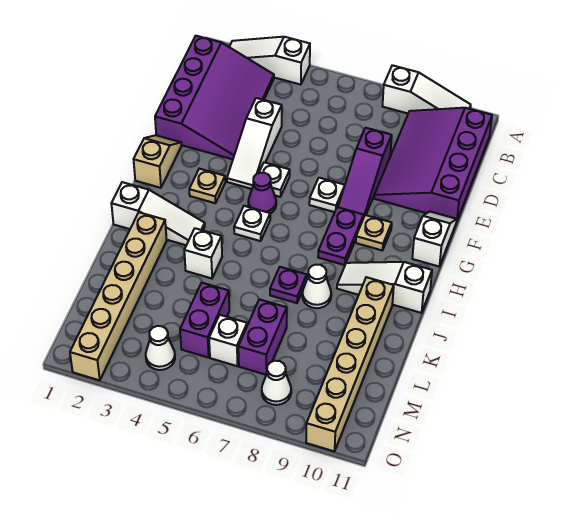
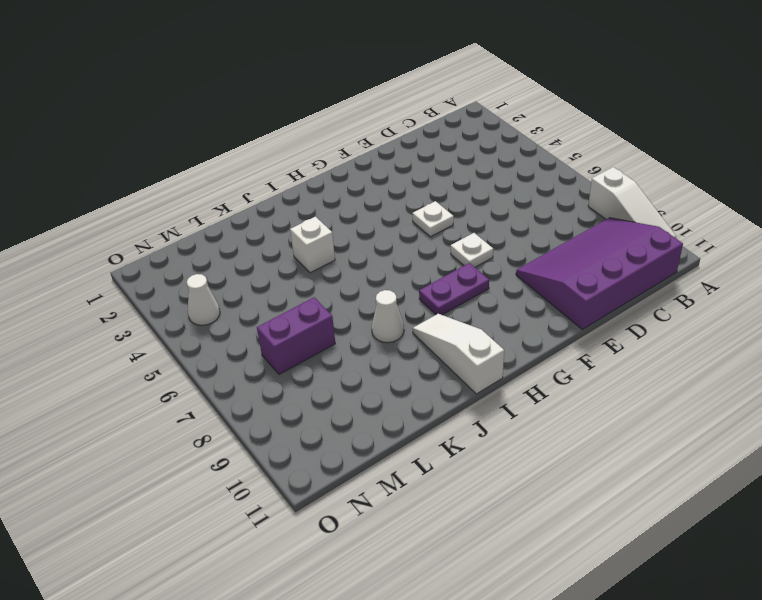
none -> white slope A2:A4 level 1 top 4
none -> purple slope B1:E3 level 1 top 1
none -> white slope D4:F4 level 1 top D

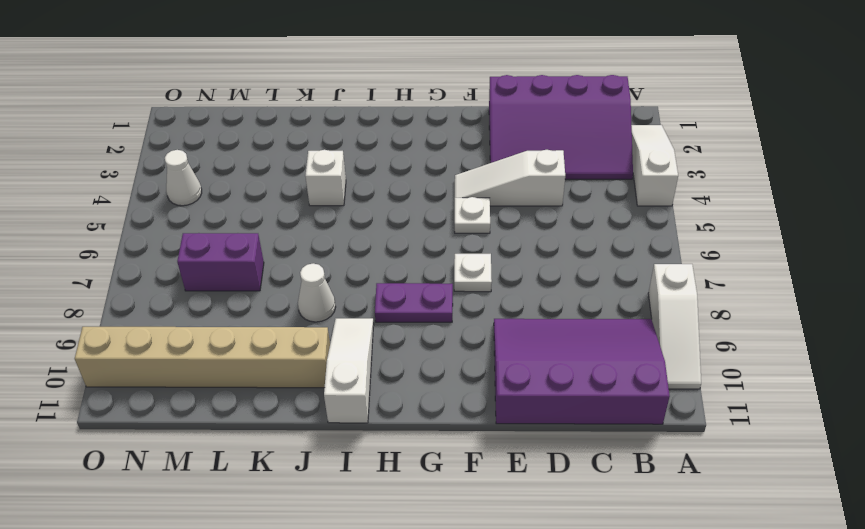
none -> purple slope D8:F8 level 1 top D
none -> tan slope F1:G1 level 1 top G
none -> white slope F11:G11 level 1 top G

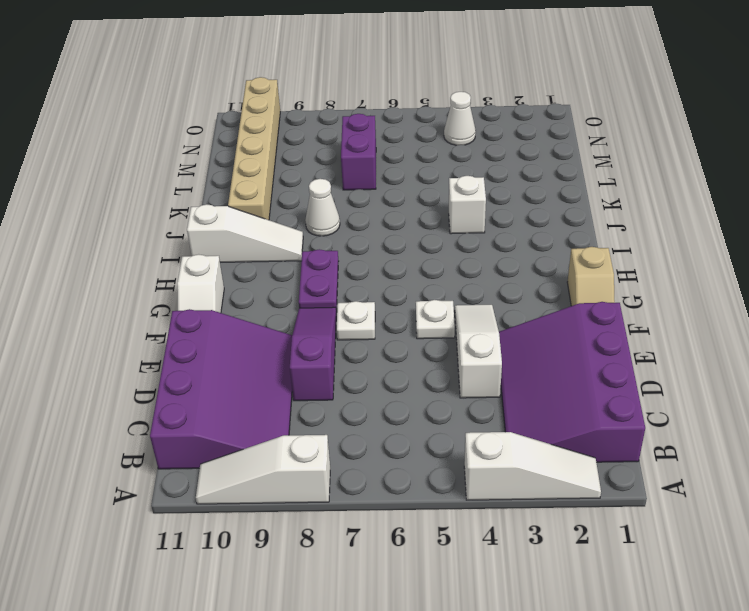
none -> tan plate G3 level 1
none -> purple cone G5 level 1
none -> tan plate G9 level 1

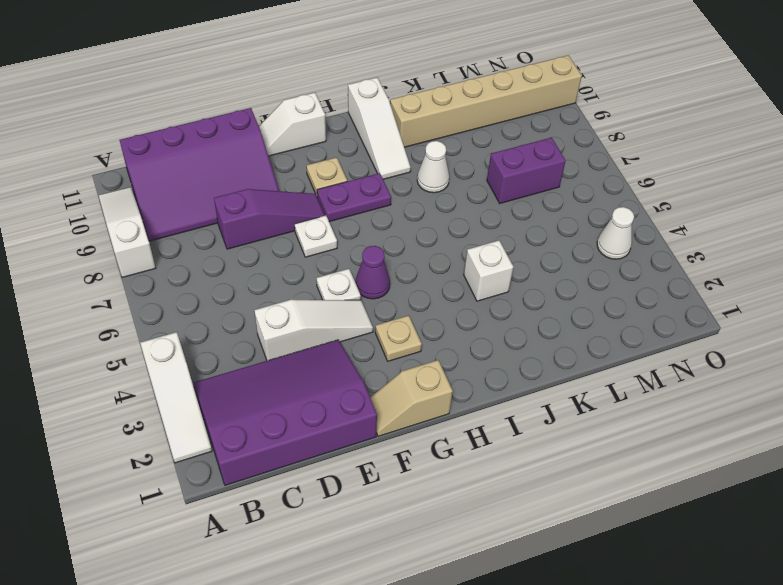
none -> white plate H5 level 1
none -> white slope I1:I3 level 1 top 1
none -> tan brick J2:O2 level 1

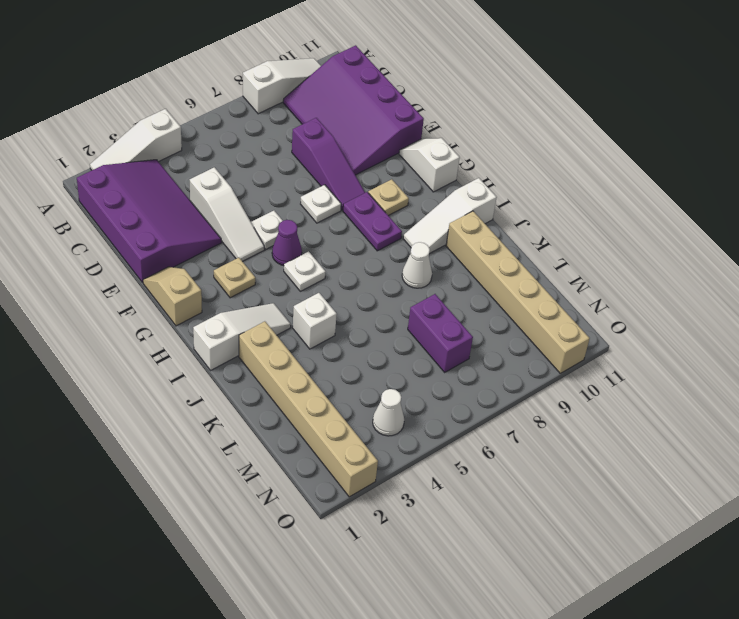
none -> purple plate J7 level 1
none -> purple brick L5:M5 level 1
none -> white brick M6 level 1

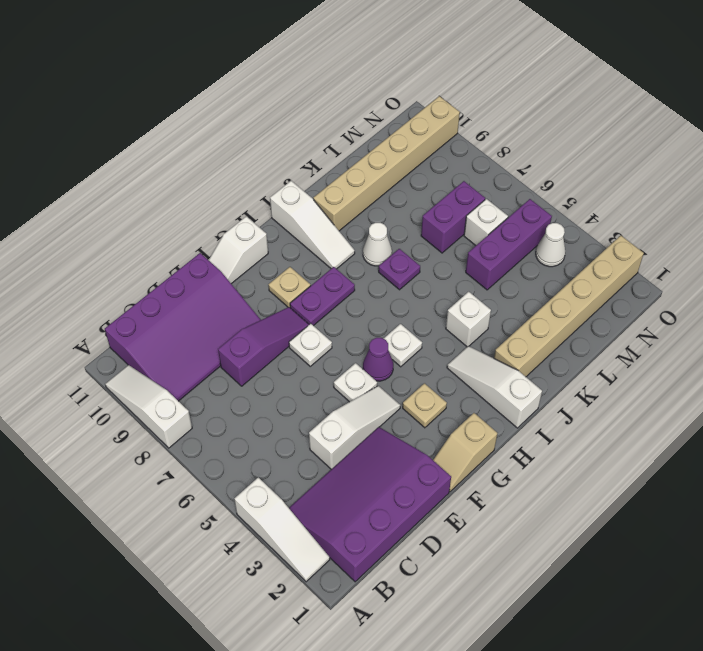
purple brick L5:N5 level 1 -> purple brick L5:M5 level 1
none -> white cone N8 level 1

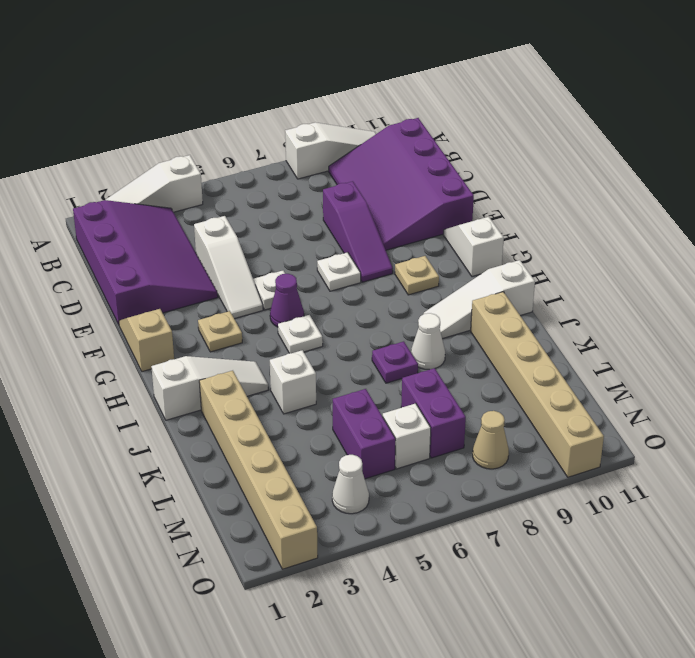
tan cone N8 level 1 -> white cone N8 level 1
none -> purple plate G8:H8 level 1

